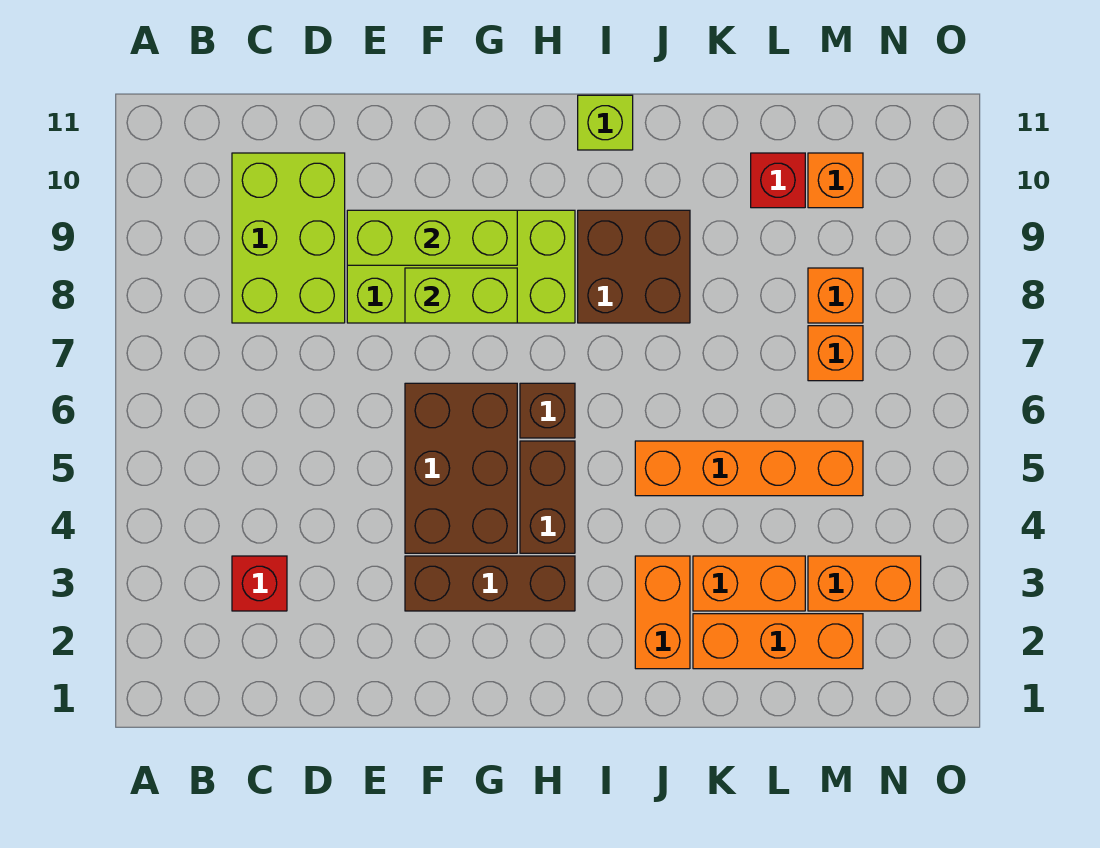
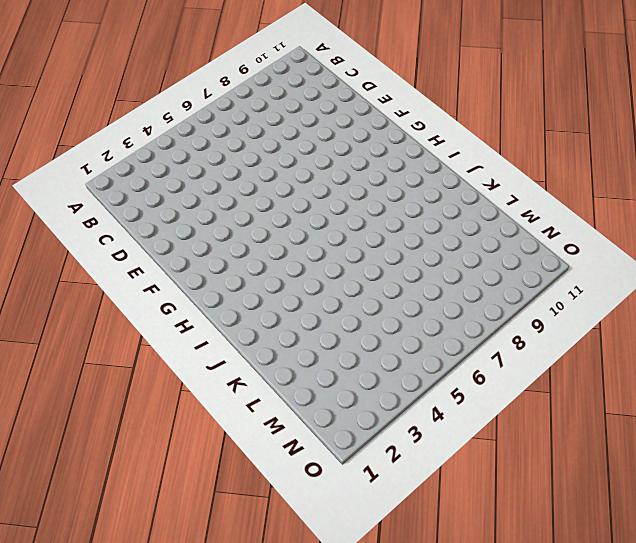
none -> red brick C3 level 1
none -> lime brick C8:D10 level 1
none -> lime brick E8:H9 level 1

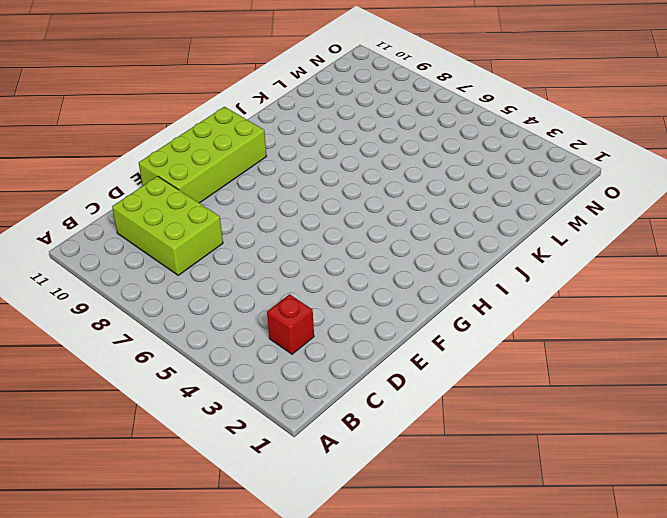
lime brick E10:H11 level 1 -> lime brick E8:H9 level 1
none -> brown brick F3:H3 level 1
none -> brown brick F4:G6 level 1
none -> brown brick H4:H5 level 1

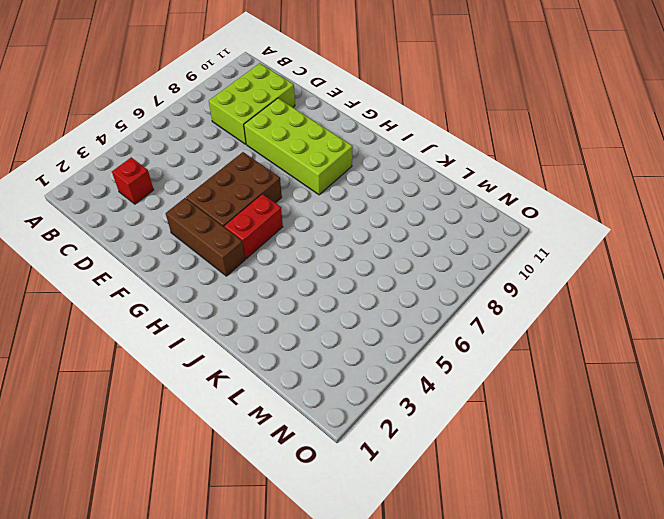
red brick H4:H5 level 1 -> brown brick H4:H5 level 1
none -> brown brick H6 level 1
none -> brown brick I8:J9 level 1
none -> lime brick I11 level 1

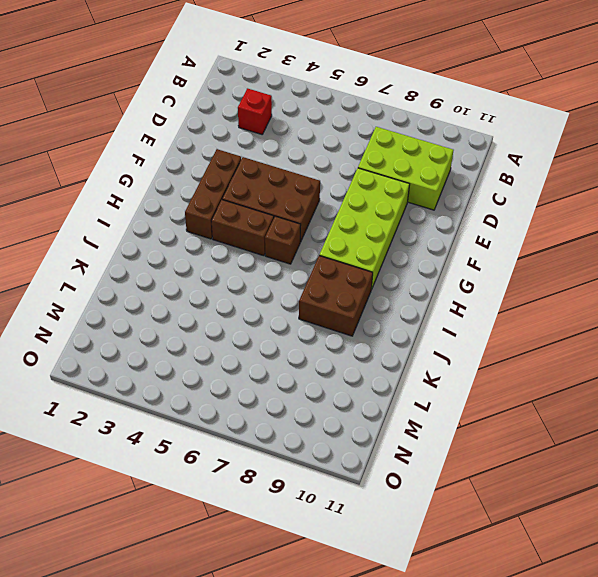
none -> lime brick I11 level 1
none -> orange brick J2:J3 level 1
none -> orange brick J5:M5 level 1

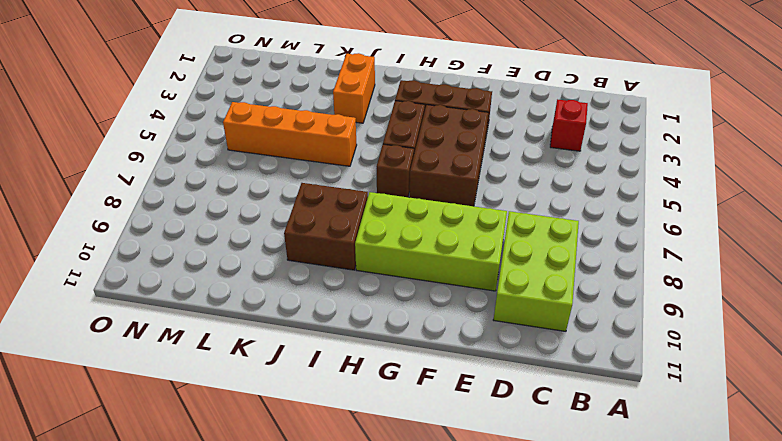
none -> lime brick I11 level 1
none -> orange brick K2:M2 level 1
none -> orange brick K3:L3 level 1

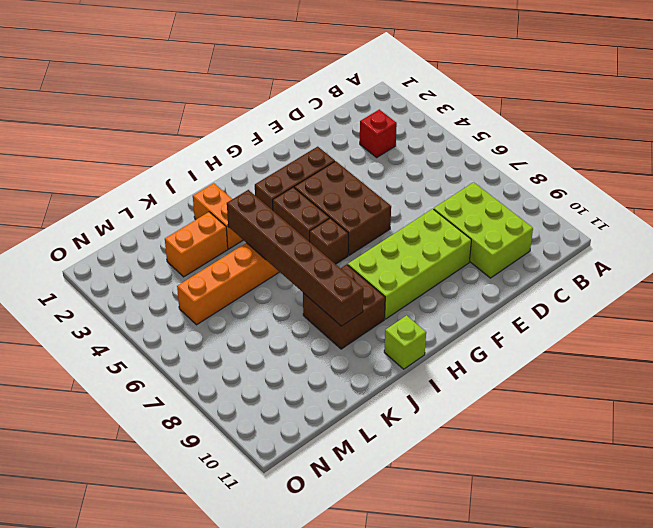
brown brick J4:J9 level 2 -> none
none -> orange brick K2:M2 level 1
none -> red brick L10 level 1
none -> orange brick M3:N3 level 1

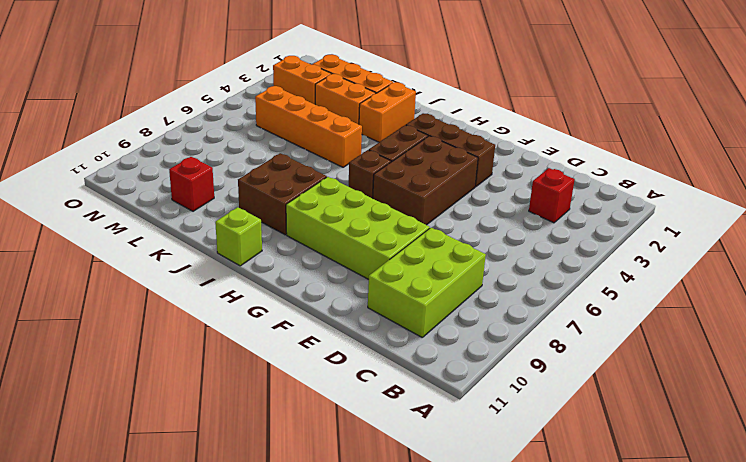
none -> orange brick M7 level 1
none -> orange brick M8 level 1
none -> orange brick M10 level 1

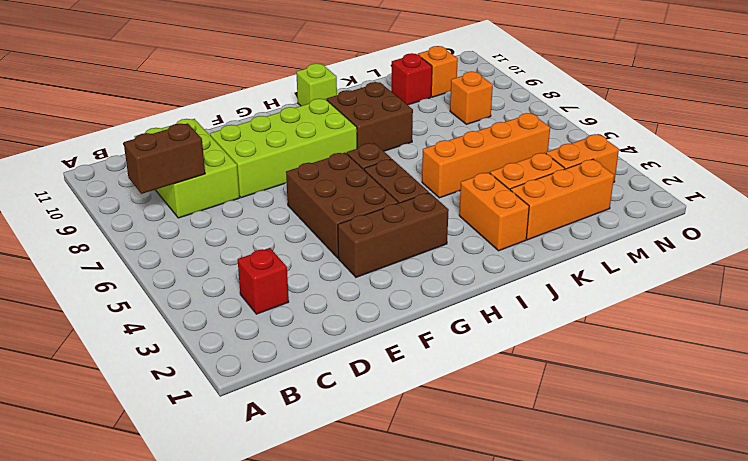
brown brick B8:C8 level 2 -> none
none -> orange brick M7 level 1
none -> lime brick E9:G9 level 2
none -> lime brick F8:G8 level 2

